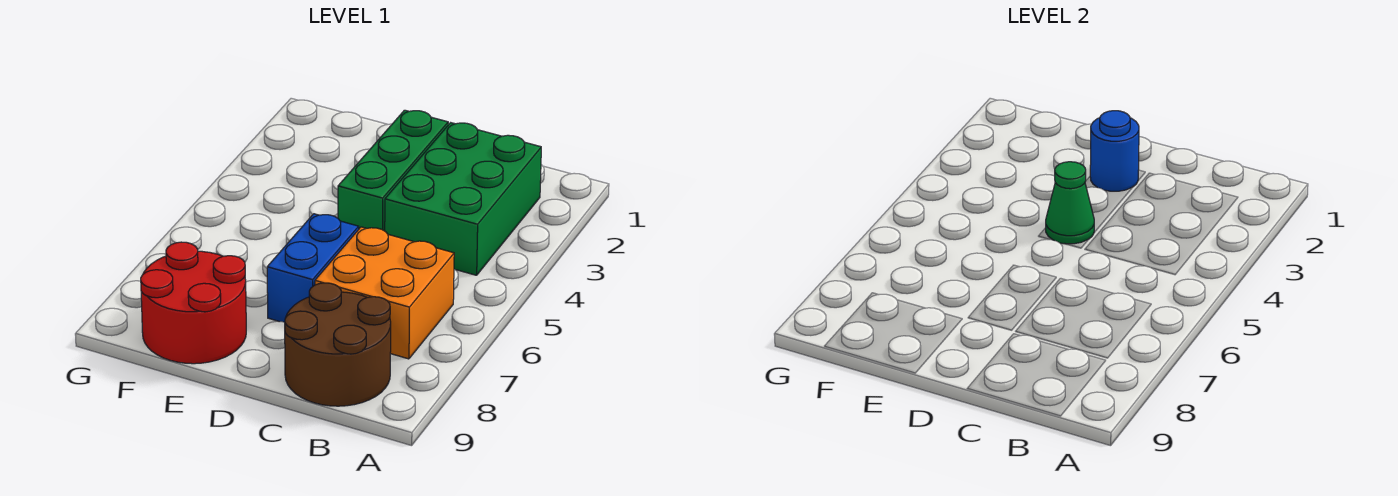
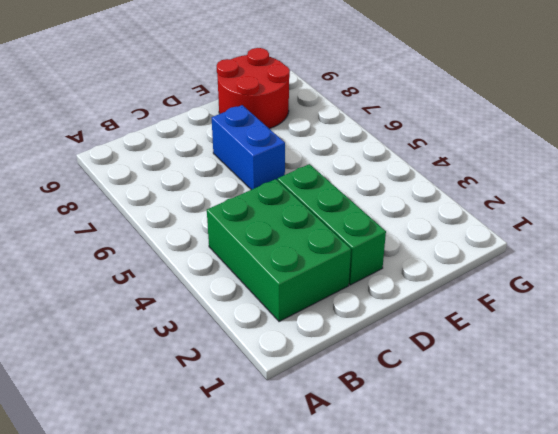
none -> orange brick B6:C7 level 1
none -> brown round brick B8:C9 level 1

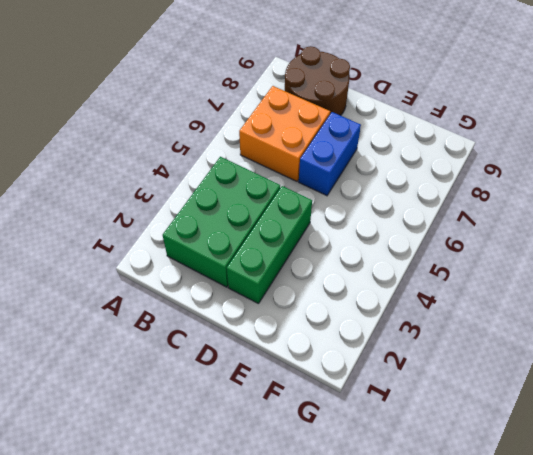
none -> red round brick E8:F9 level 1
none -> blue round brick D2 level 2

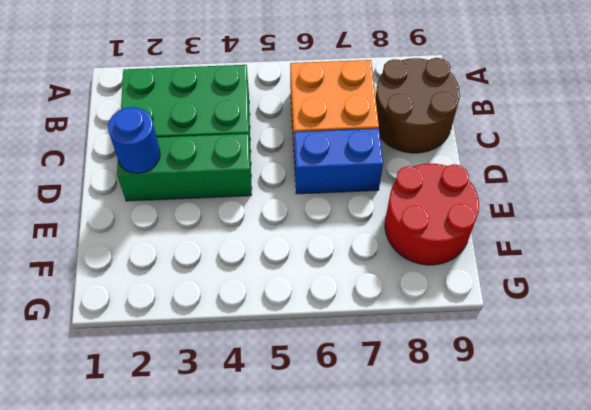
none -> green cone D4 level 2

